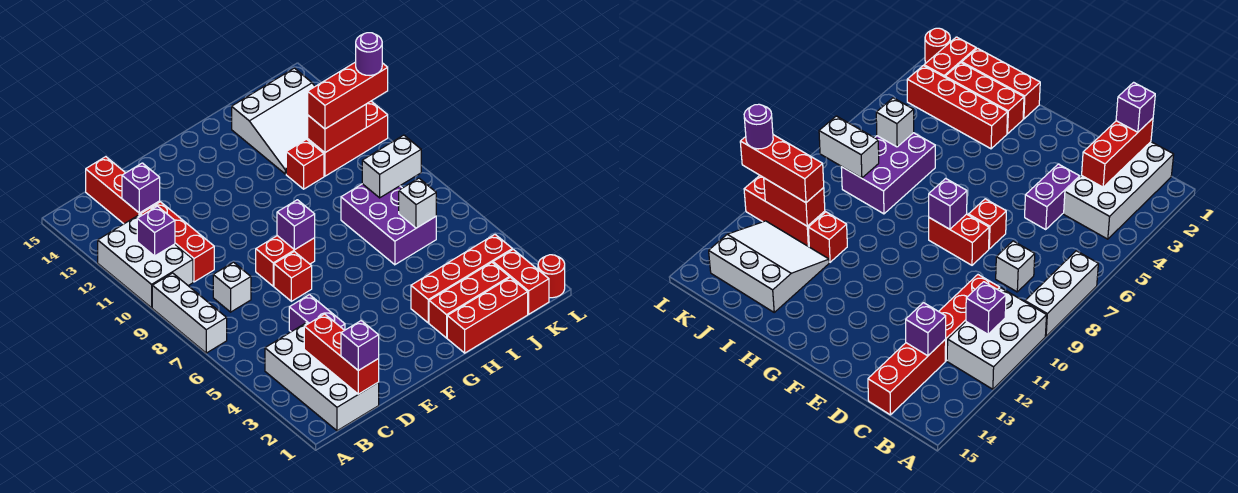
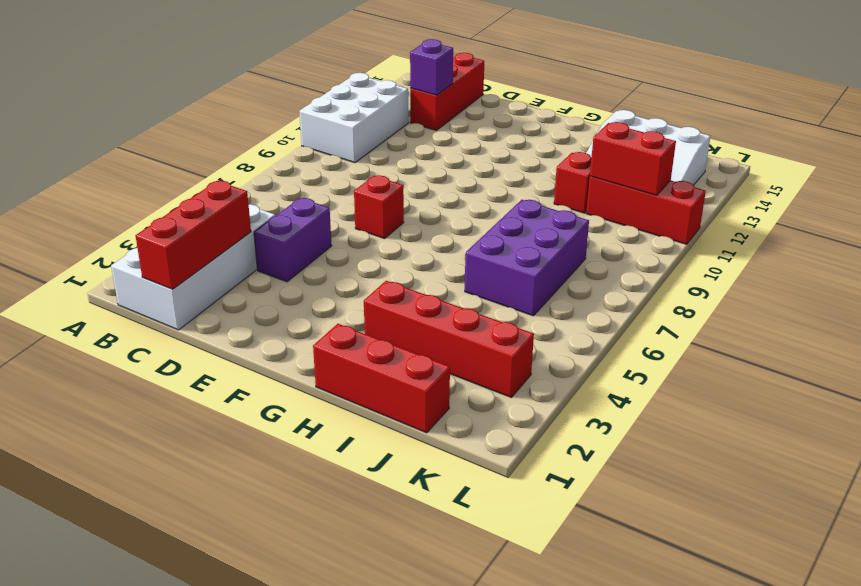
none -> white brick A7:A9 level 1
none -> white brick C8 level 1
none -> red brick C10:C12 level 1

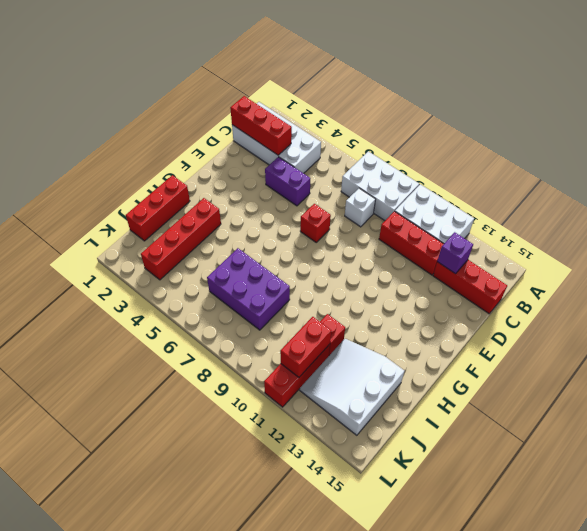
white brick A7:B9 level 1 -> white brick A7:A9 level 1
none -> red brick E8:F8 level 1
none -> red brick H2:J2 level 1
none -> red brick K1:K2 level 1

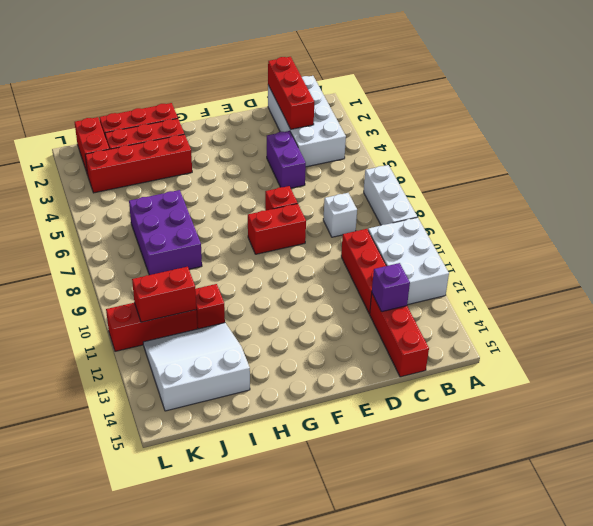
none -> red round brick L1 level 1
none -> purple brick B11 level 2
none -> purple brick F8 level 2

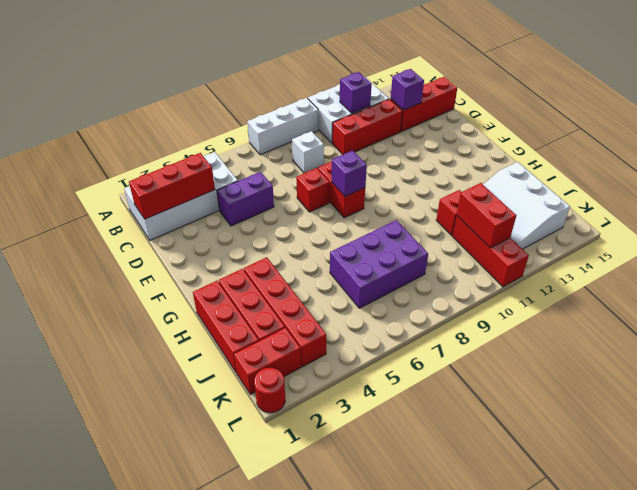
none -> white brick J6 level 2
none -> white brick J8:K8 level 2
none -> purple brick C1 level 3

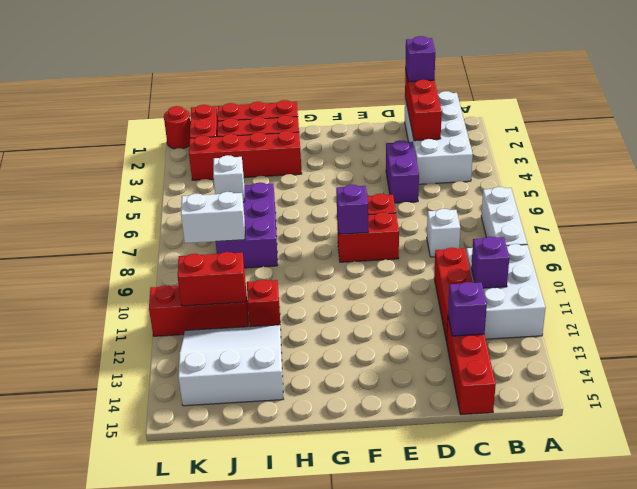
none -> red brick J11:L11 level 3
none -> purple round brick L11 level 4

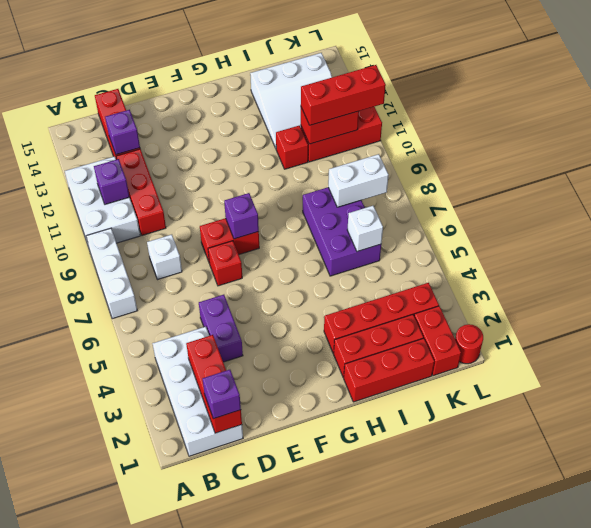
none -> purple round brick L11 level 4

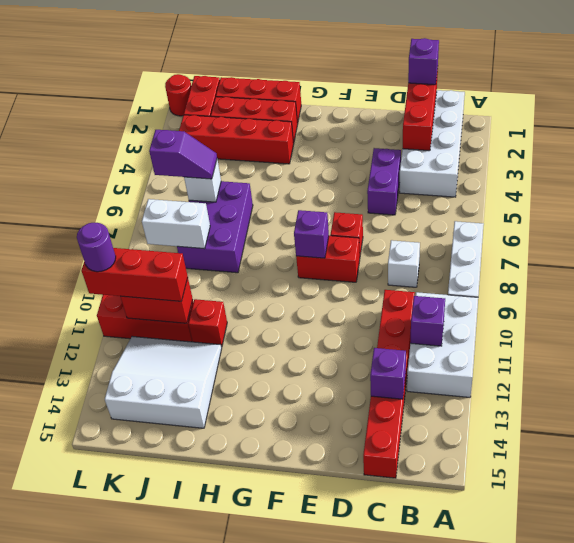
purple slope J6:K6 level 3 top K -> none

